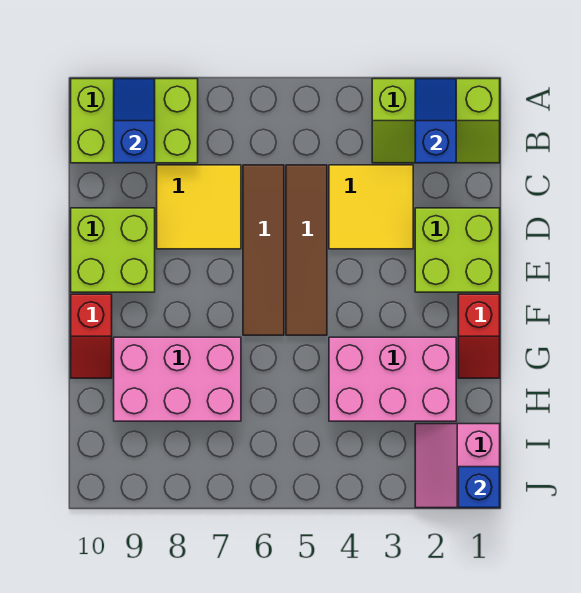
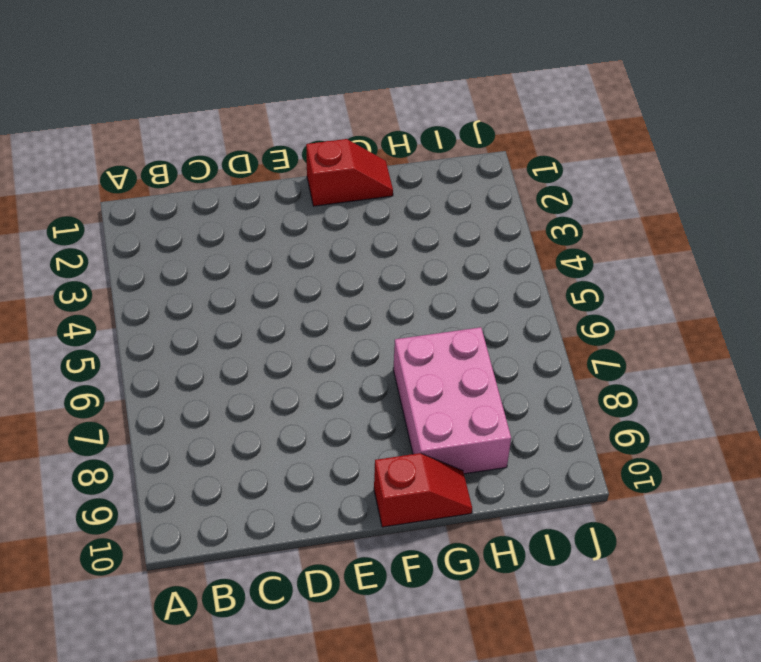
none -> lime slope A1:B3 level 1 top A
none -> lime brick A8:B10 level 1
none -> yellow tile C3:D4 level 1

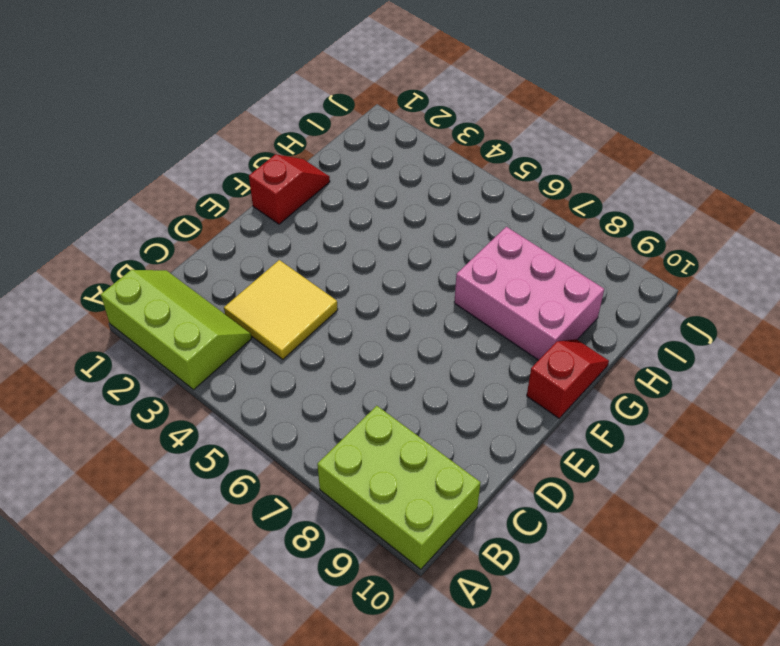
none -> brown tile C5:F5 level 1
none -> brown tile C6:F6 level 1
none -> yellow tile C7:D8 level 1

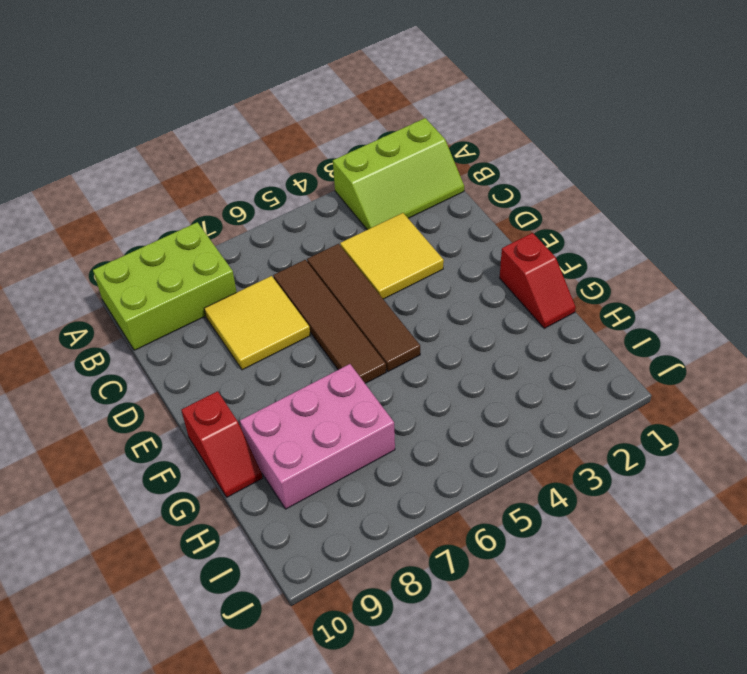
none -> lime brick D1:E2 level 1
none -> lime brick D9:E10 level 1
none -> pink brick G2:H4 level 1

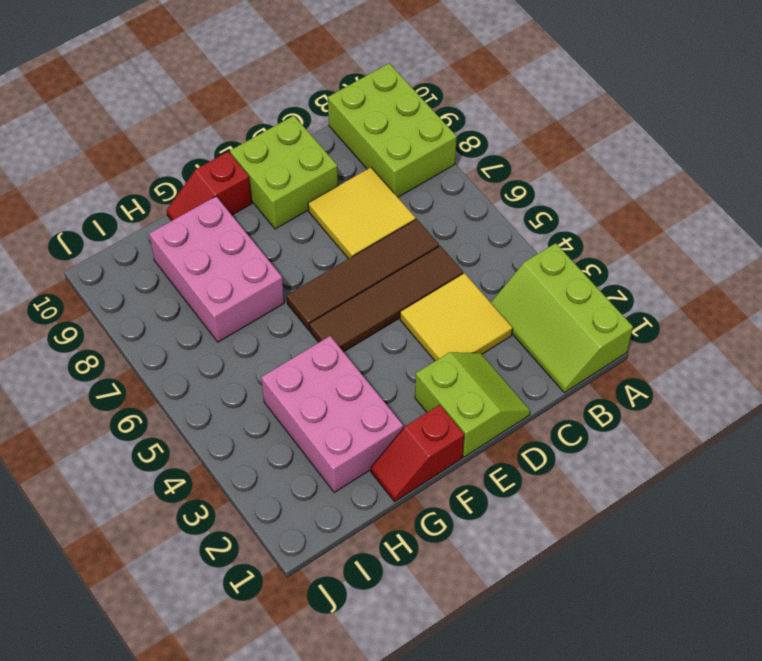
lime slope D1:E2 level 1 top E -> lime brick D1:E2 level 1
none -> pink slope I1:J2 level 1 top 1
none -> blue slope A2:B2 level 2 top B
none -> blue slope A9:B9 level 2 top B

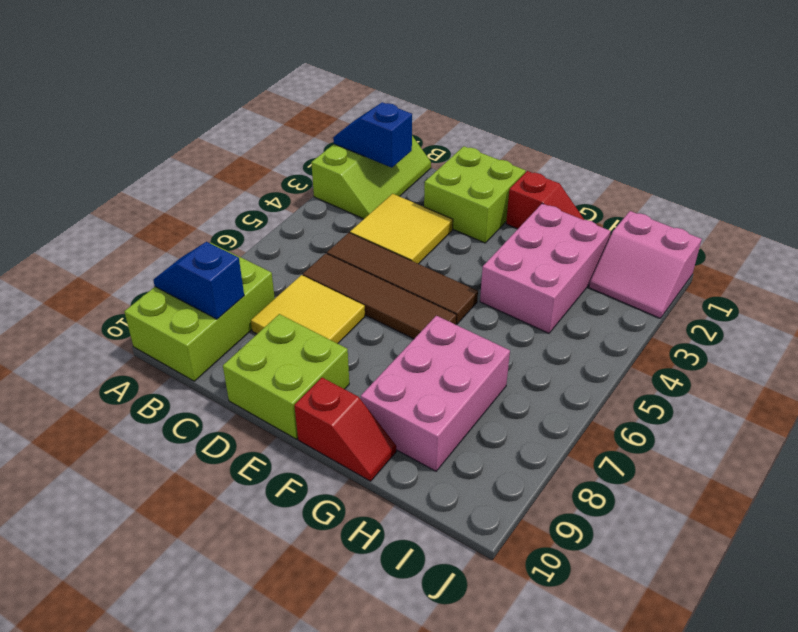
none -> blue brick J1 level 2

